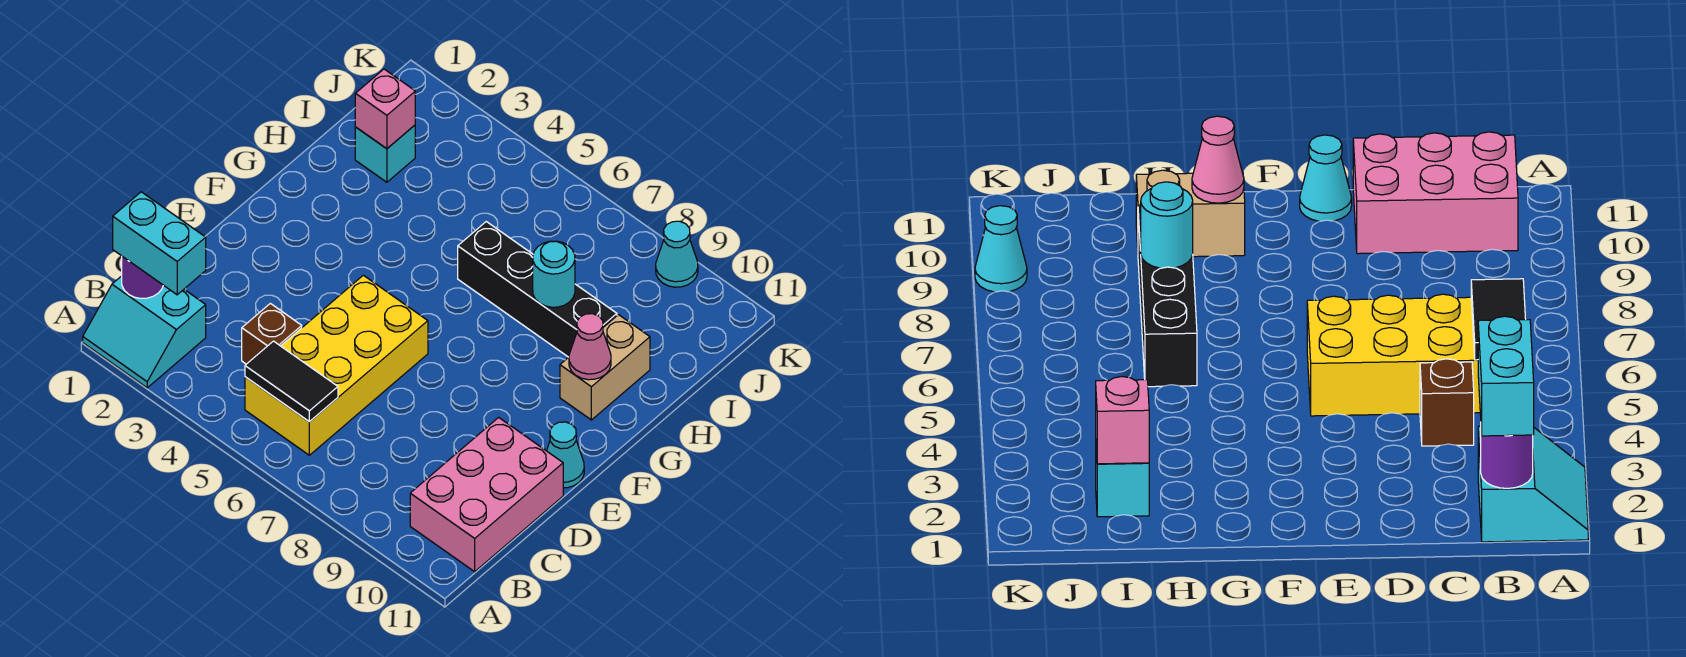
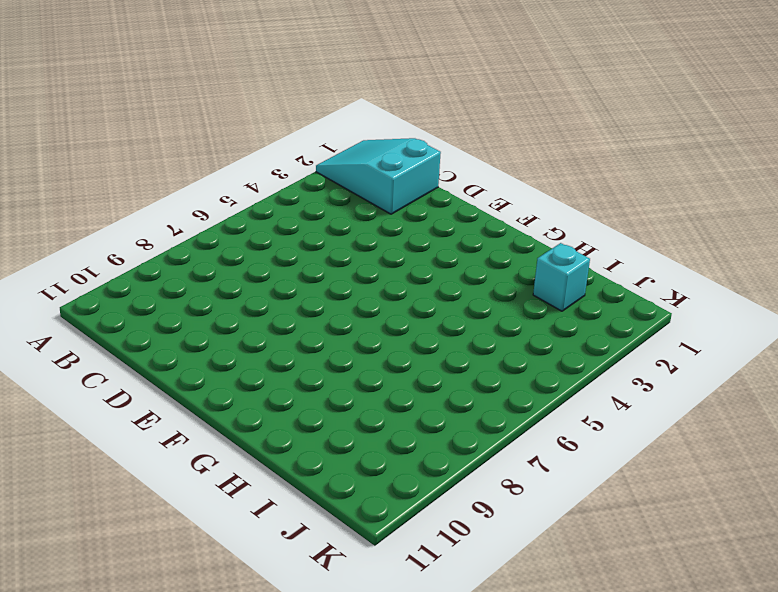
cyan slope A1:C2 level 1 top C -> cyan slope A1:B2 level 1 top B
none -> yellow brick B5:E6 level 1
none -> pink brick B10:D11 level 1
none -> brown brick C4 level 1

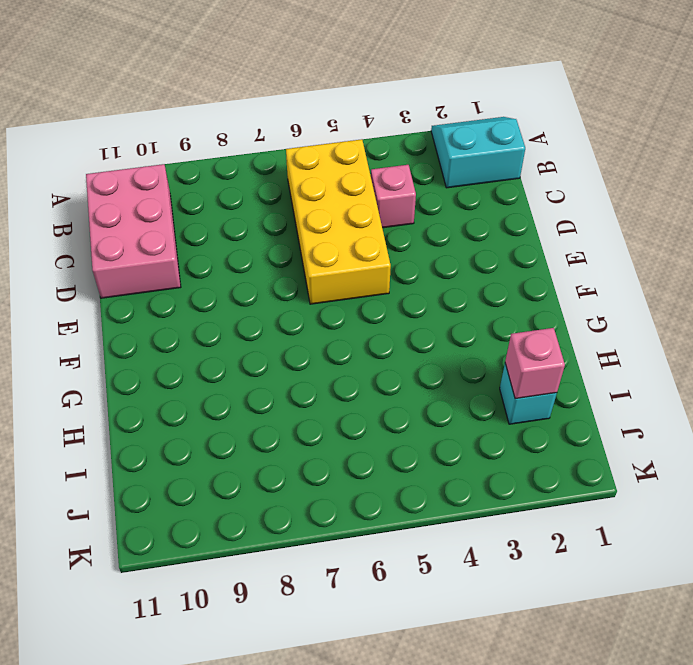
pink brick C4 level 1 -> brown brick C4 level 1
none -> cyan cone E11 level 1
none -> tan brick G10:H10 level 1
none -> black brick H6:H9 level 1

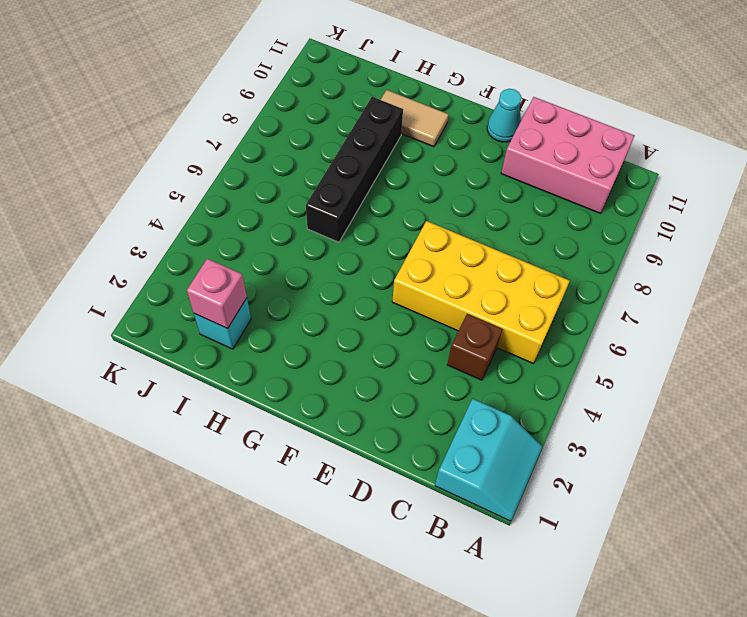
tan tile G10:H10 level 1 -> tan brick G10:H10 level 1
none -> cyan cone K9 level 1
none -> purple round brick B1 level 2
none -> black tile B5:B6 level 2

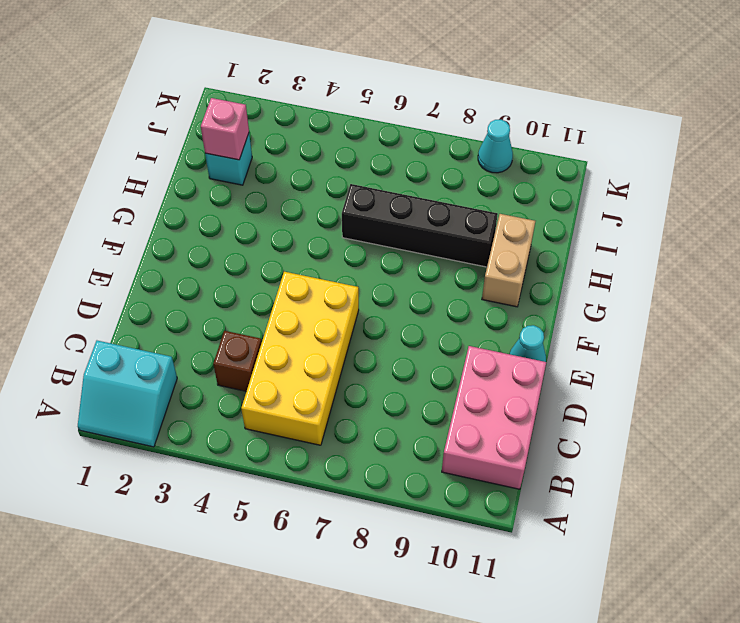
none -> purple round brick B1 level 2
none -> black tile B5:B6 level 2
none -> pink cone G10 level 2

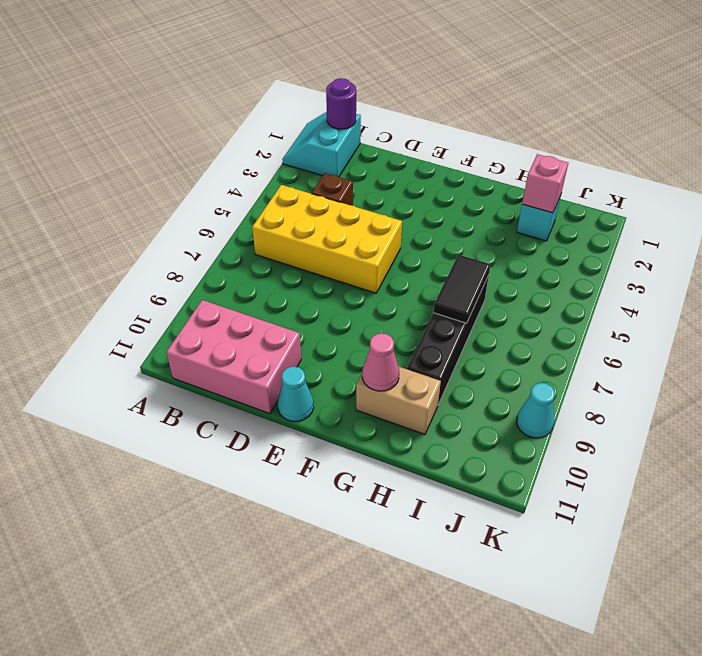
black tile H6:H7 level 2 -> black tile B5:B6 level 2
none -> cyan round brick H8 level 2
none -> cyan brick B1:B2 level 3

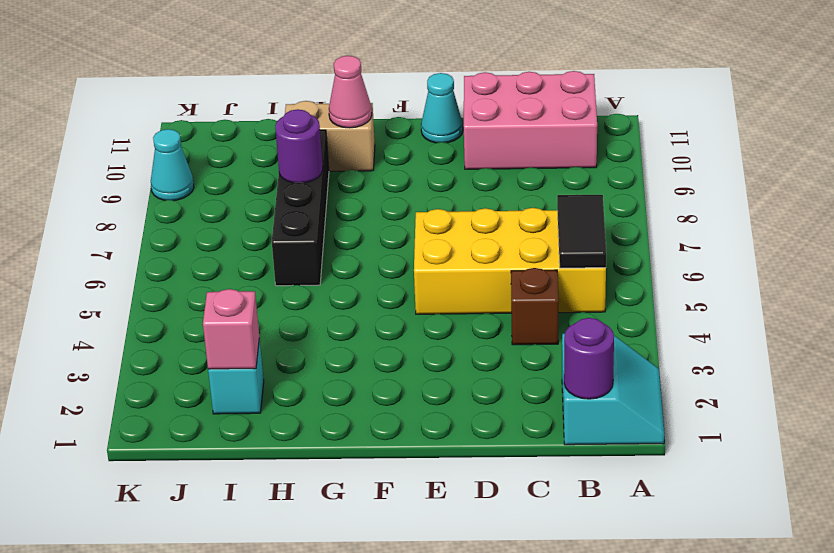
purple round brick H8 level 2 -> cyan round brick H8 level 2
none -> cyan brick B1:B2 level 3

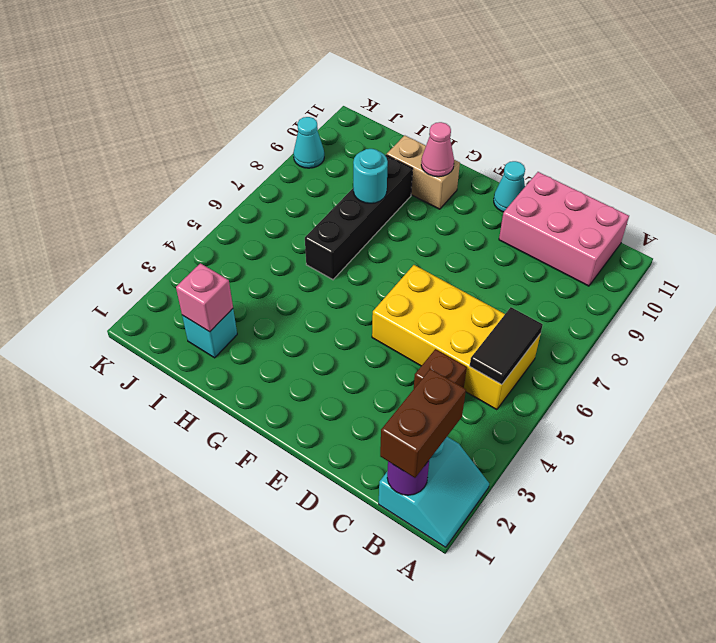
brown brick B1:B2 level 3 -> cyan brick B1:B2 level 3

